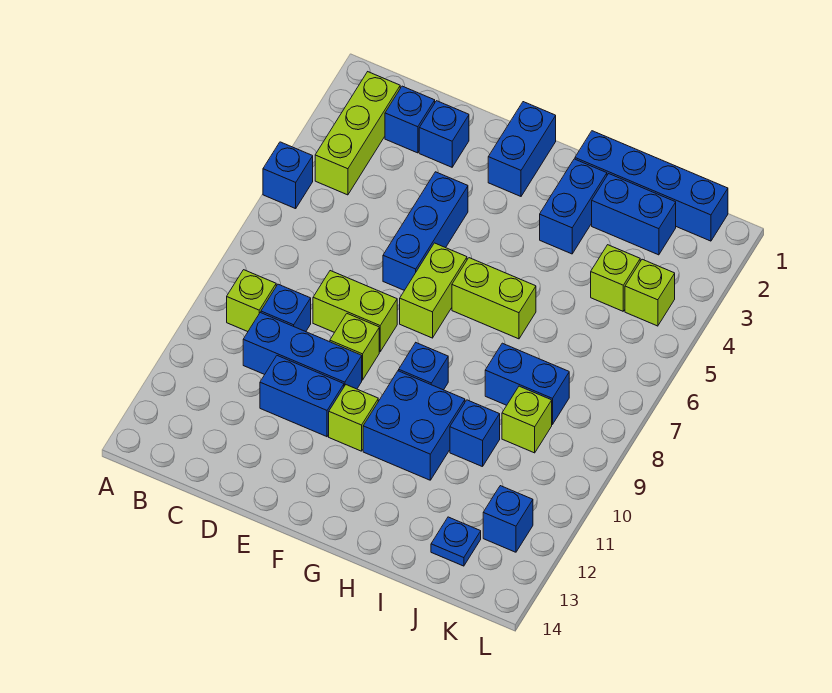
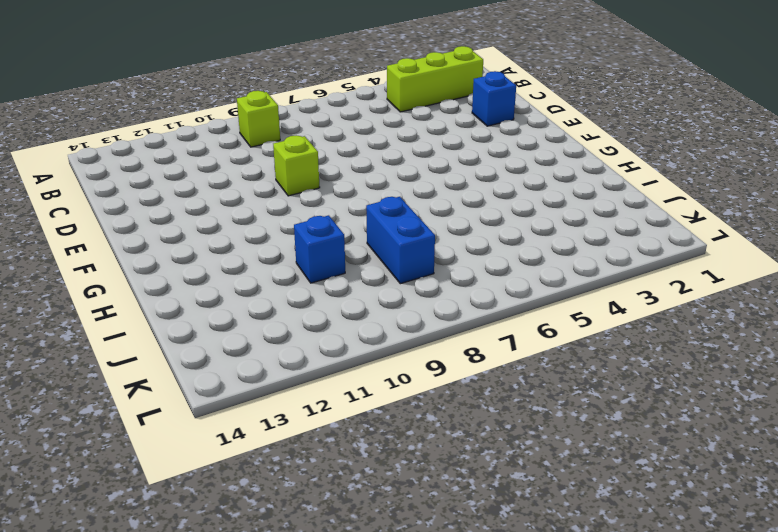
none -> blue brick A5 level 1
none -> blue brick C2 level 1
none -> blue brick C9 level 1

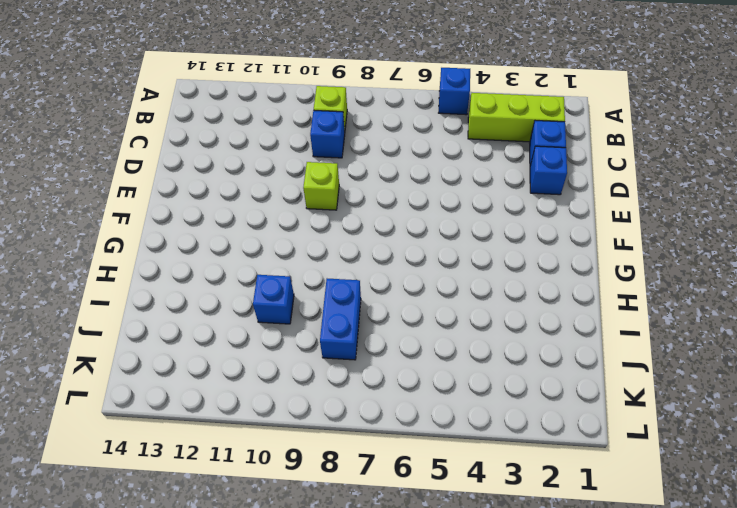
none -> blue brick C10:E10 level 1
none -> lime brick D8:E8 level 1
none -> blue brick D11:E11 level 1

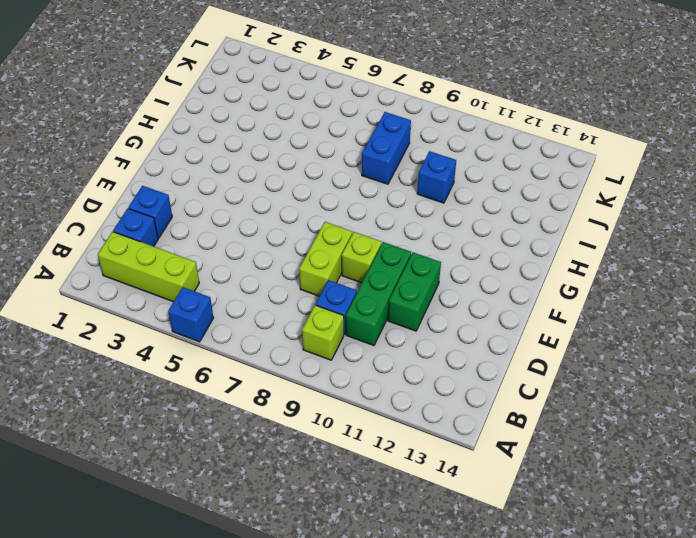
green brick C10:E10 level 1 -> blue brick C10:E10 level 1
green brick D11:E11 level 1 -> blue brick D11:E11 level 1
none -> blue brick E4:E6 level 1
none -> blue brick F1:F2 level 1
none -> lime brick F6:F7 level 1

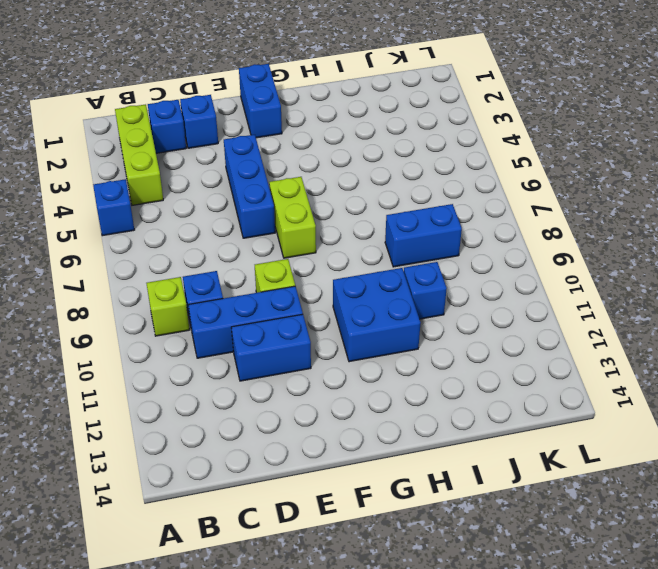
none -> lime brick D8:E8 level 1
none -> lime brick F11 level 1
none -> lime brick G6:H6 level 1

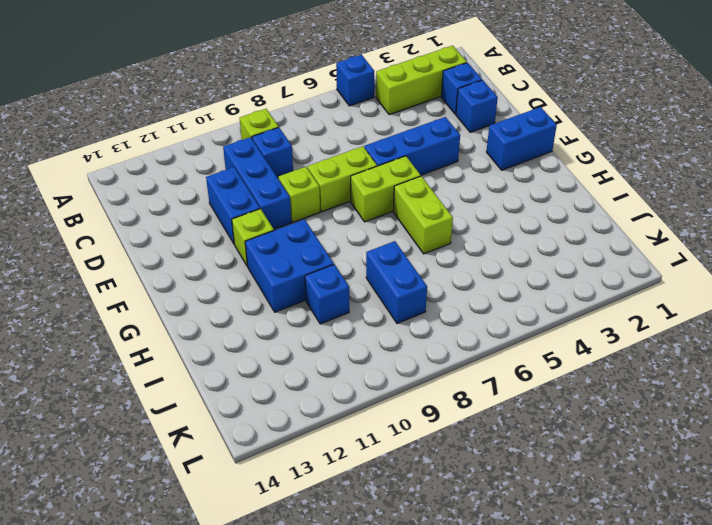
lime brick E7:E8 level 1 -> lime brick D8:E8 level 1
none -> blue brick G9 level 1
none -> blue brick H1:K1 level 1
none -> blue brick H2:H3 level 1

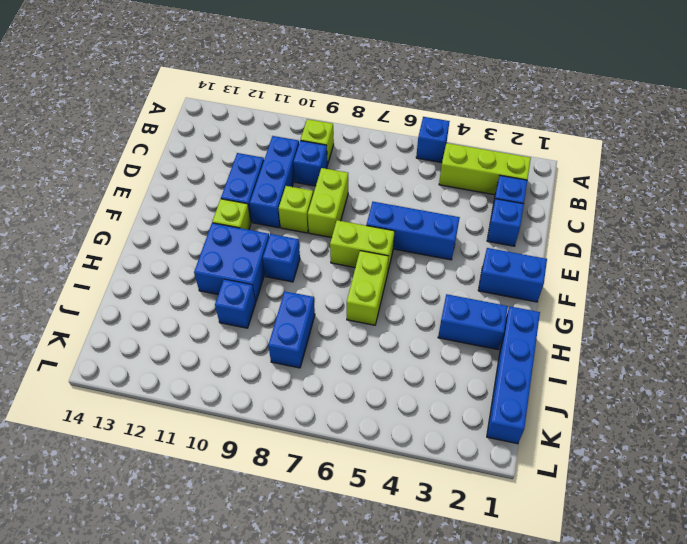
none -> blue brick I2:J2 level 1
none -> lime brick J4 level 1
none -> lime brick J9 level 1

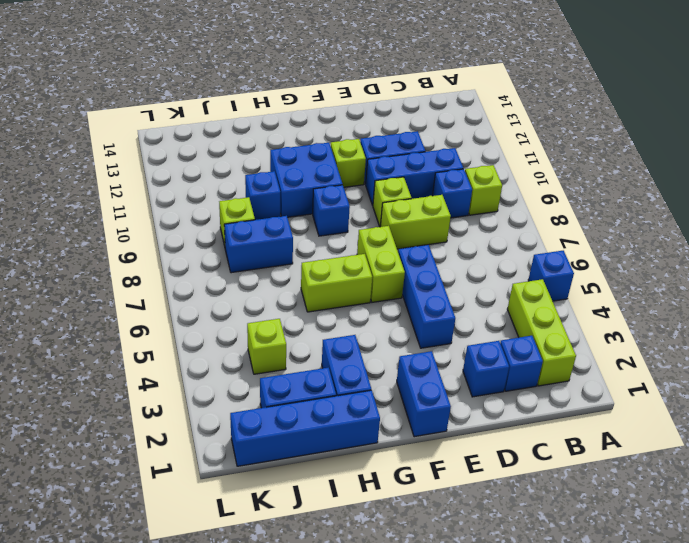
none -> blue plate J13 level 1
none -> lime brick K4 level 1
none -> blue brick K12 level 1

